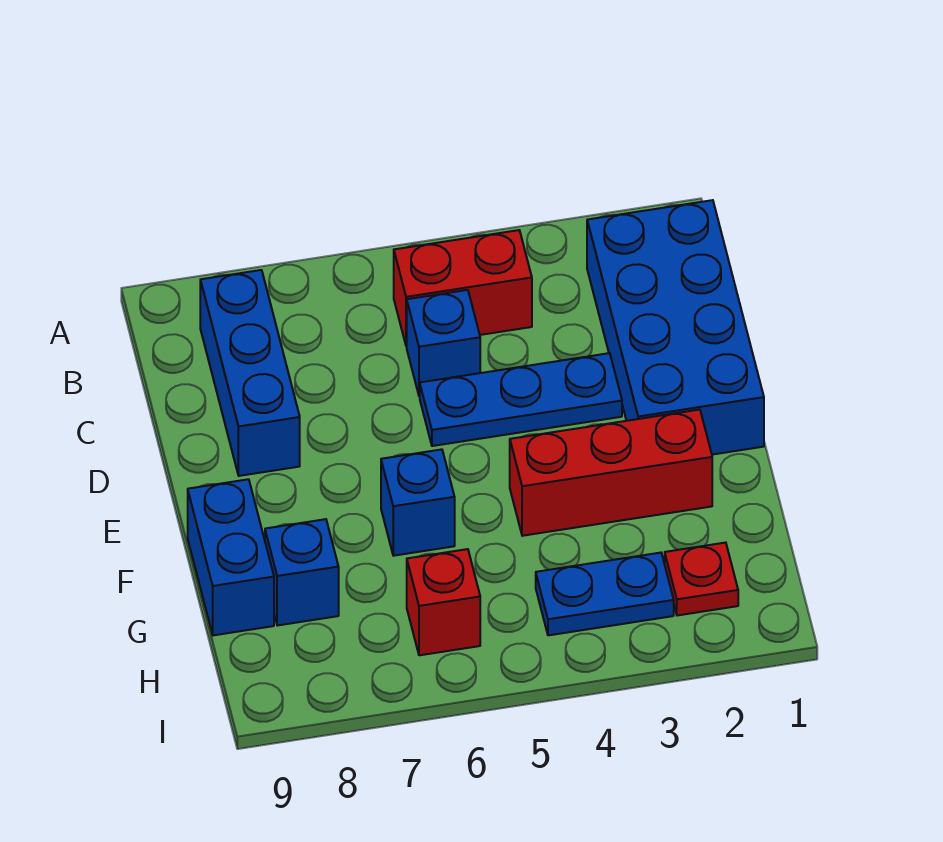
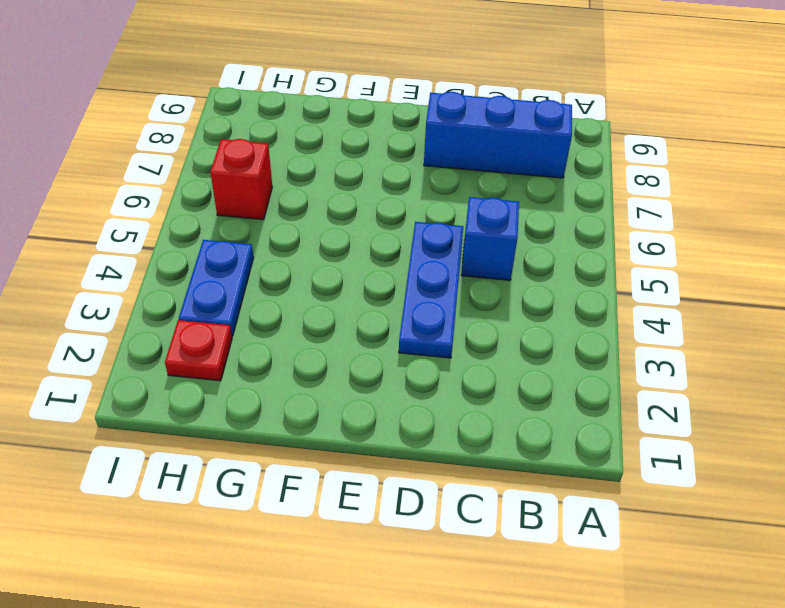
none -> blue brick B1:E2 level 1
none -> red brick B4:B5 level 1
none -> red brick F2:F4 level 1

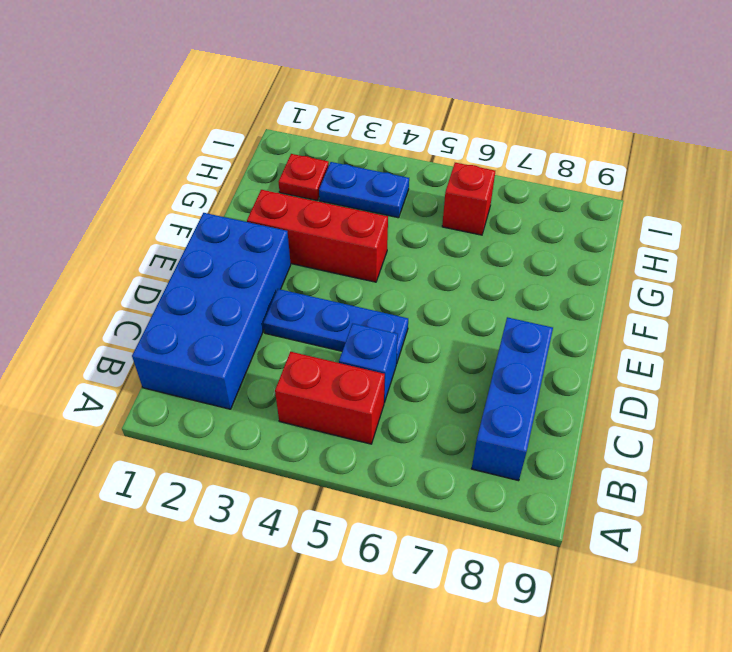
none -> blue brick F6 level 1
none -> blue brick F9:G9 level 1
none -> blue brick G8 level 1

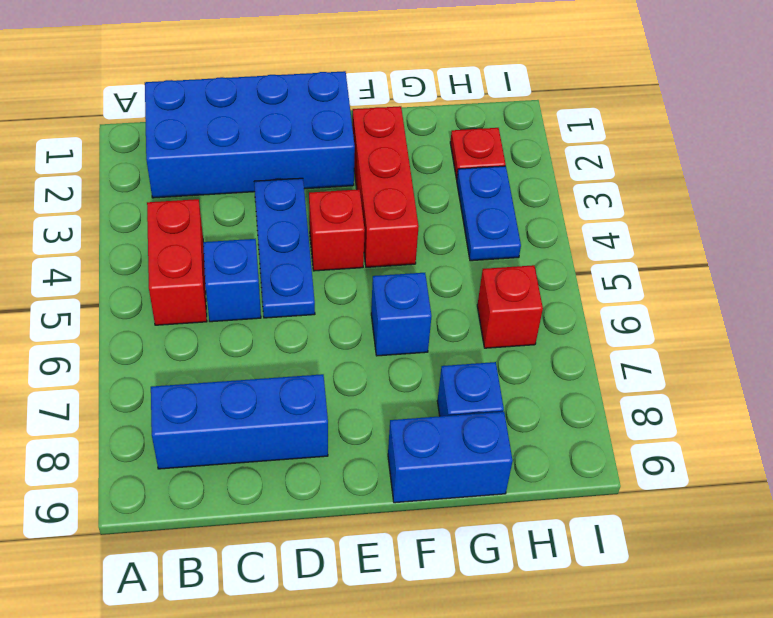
red brick E4 level 1 -> none

